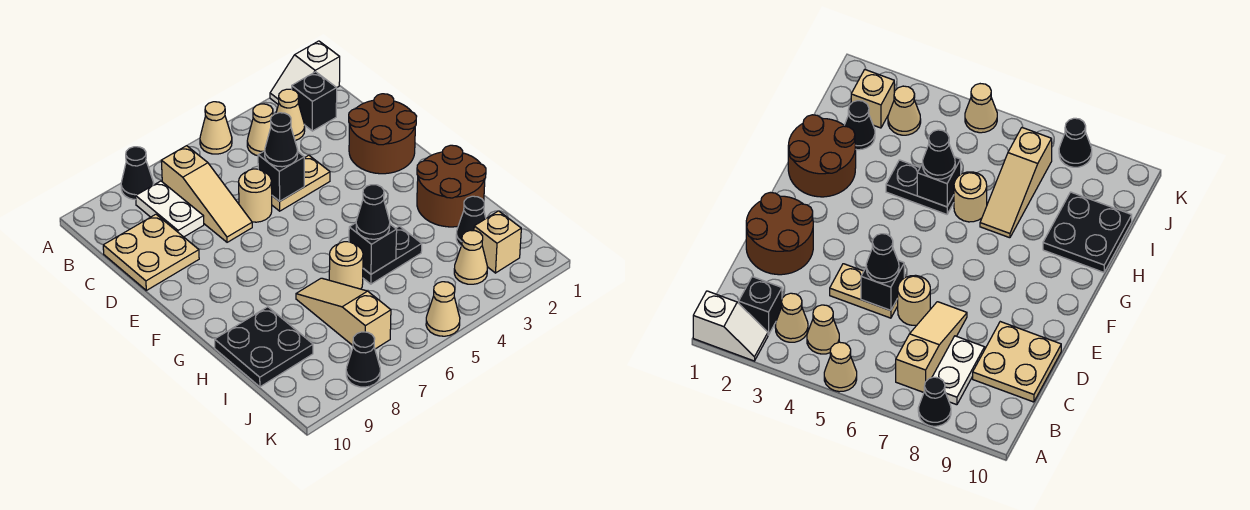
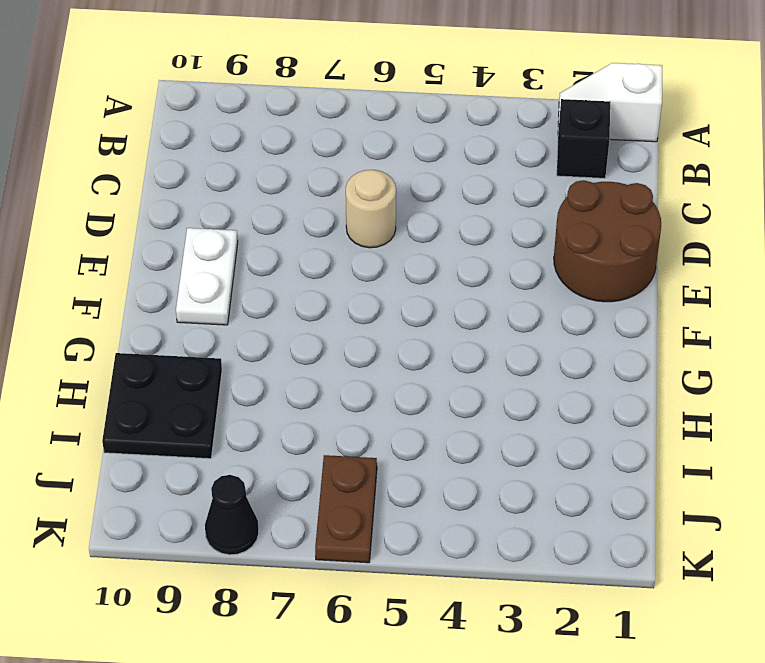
white plate E9:F9 level 1 -> white plate B8:C8 level 1
brown plate J6:K6 level 1 -> none
none -> tan cone A5 level 1
none -> black cone A8 level 1
none -> tan cone B3 level 1

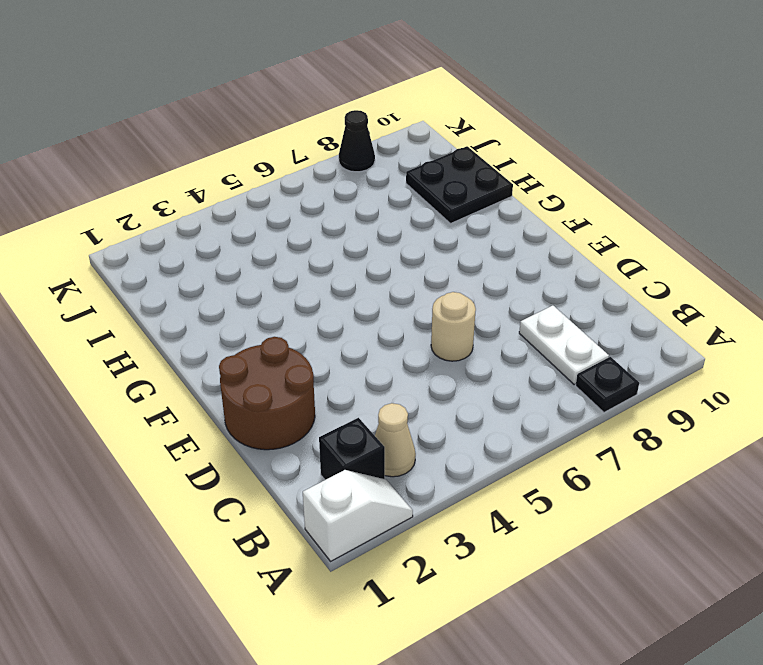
black plate A8 level 1 -> black cone A8 level 1
none -> tan cone A5 level 1
none -> tan cone B4 level 1
none -> tan slope B7:D7 level 1 top B

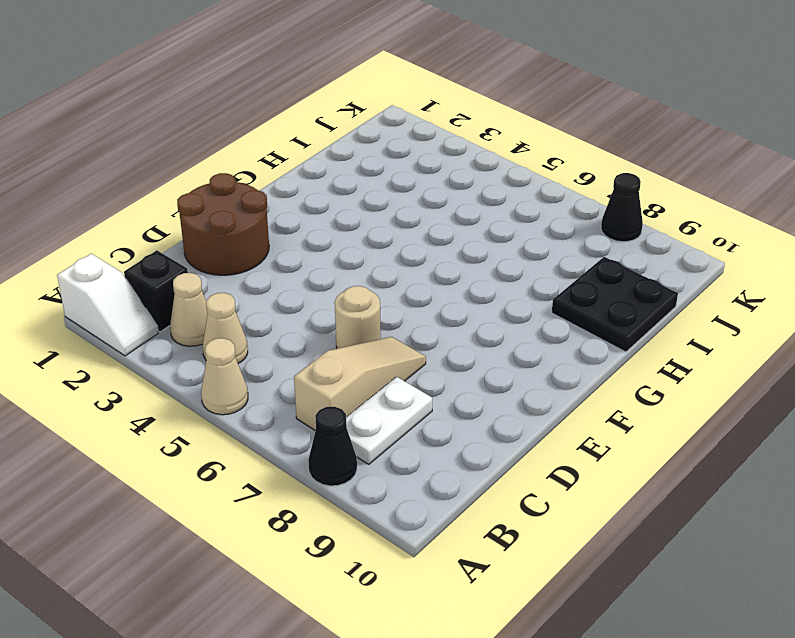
none -> tan plate C9:D10 level 1
none -> tan plate D4:D5 level 1
none -> brown round brick G1:H2 level 1

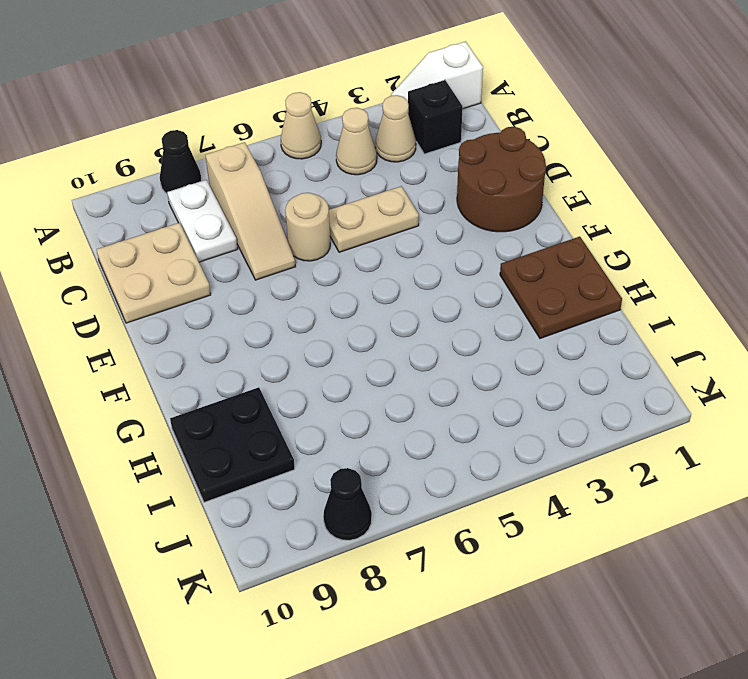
brown plate G1:H2 level 1 -> brown round brick G1:H2 level 1
none -> black plate H4:H5 level 1
none -> tan round brick H6 level 1
none -> tan slope H7:J7 level 1 top J

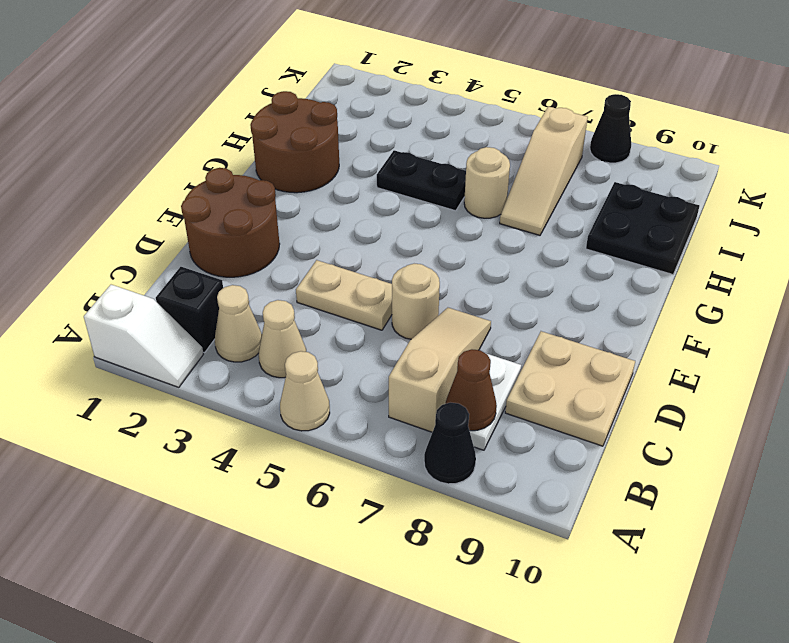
brown cone B8 level 2 -> none
none -> black cone I2 level 1
none -> tan brick J2 level 1
none -> tan cone J3 level 1

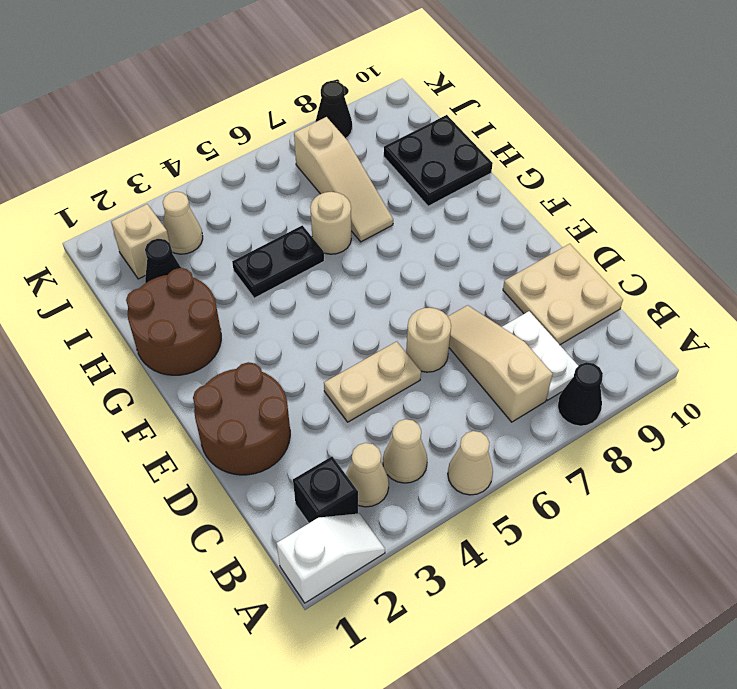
none -> tan cone K5 level 1
none -> black brick D5 level 2
none -> black brick H5 level 2

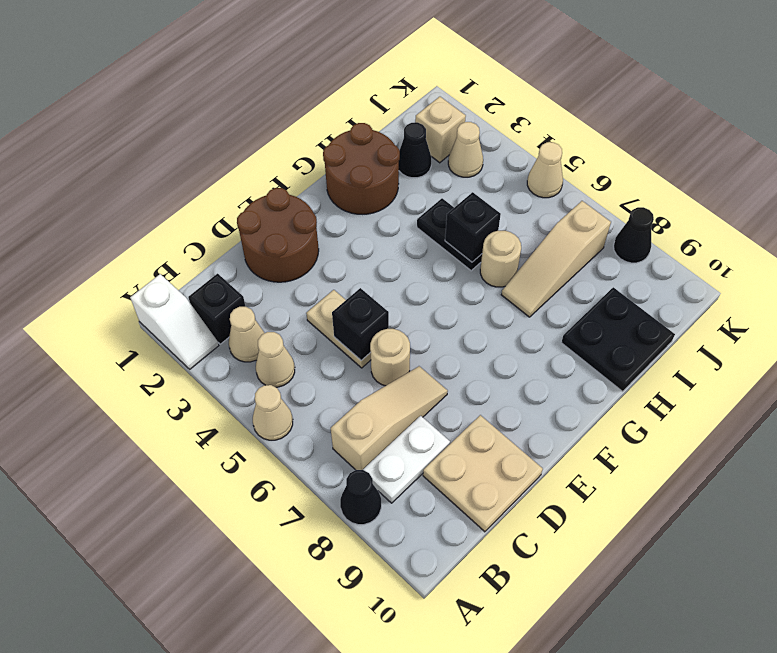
none -> black cone D5 level 3
none -> black cone H5 level 3

